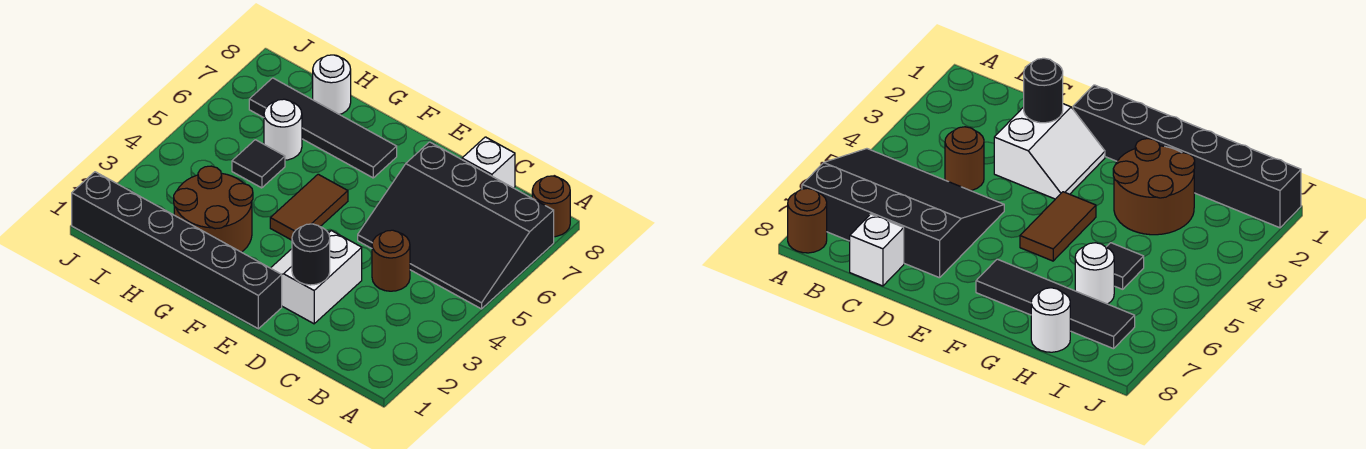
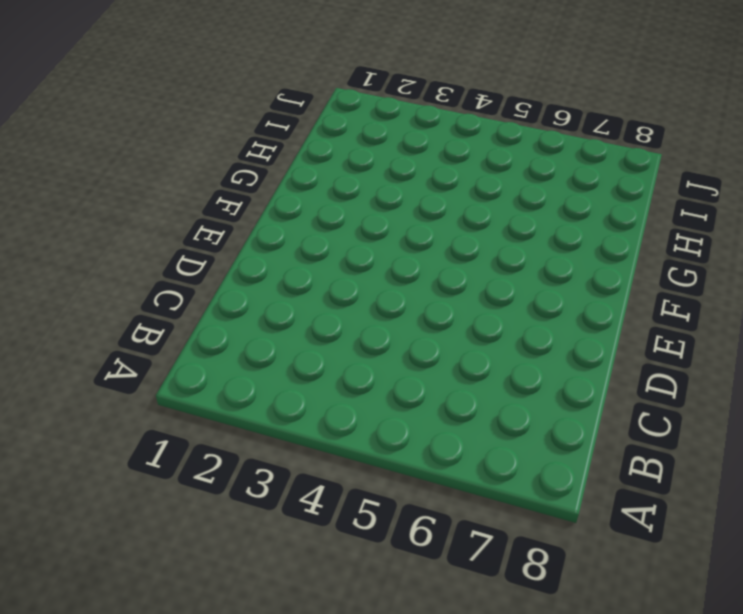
none -> black slope A5:D7 level 1 top 7
none -> brown round brick A8 level 1
none -> brown round brick C4 level 1

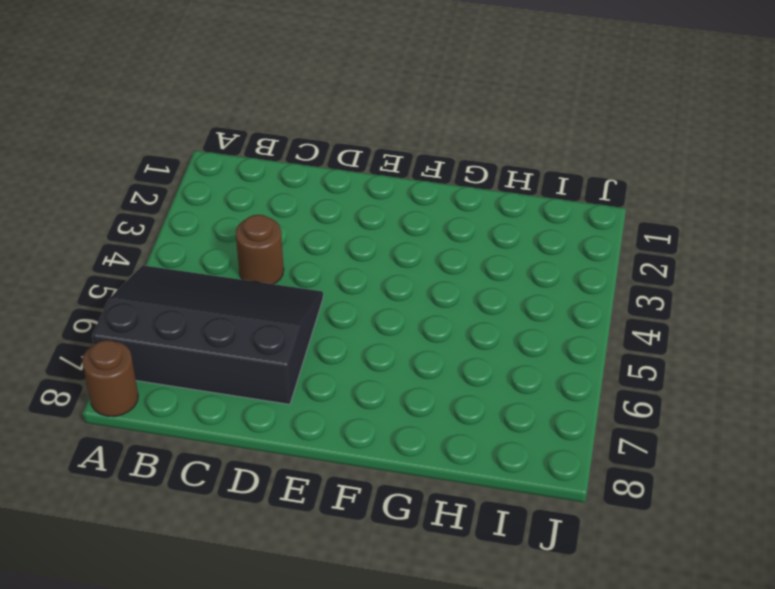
none -> white brick C8 level 1
none -> white slope D2:E3 level 1 top D
none -> black brick E1:J1 level 1

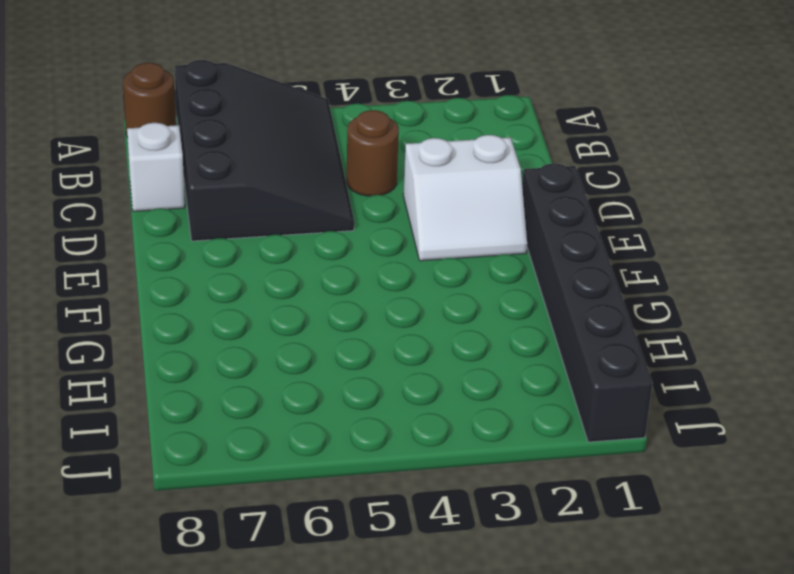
none -> brown tile F4:F5 level 1
none -> black tile F7:I7 level 1
none -> brown round brick G2:H3 level 1

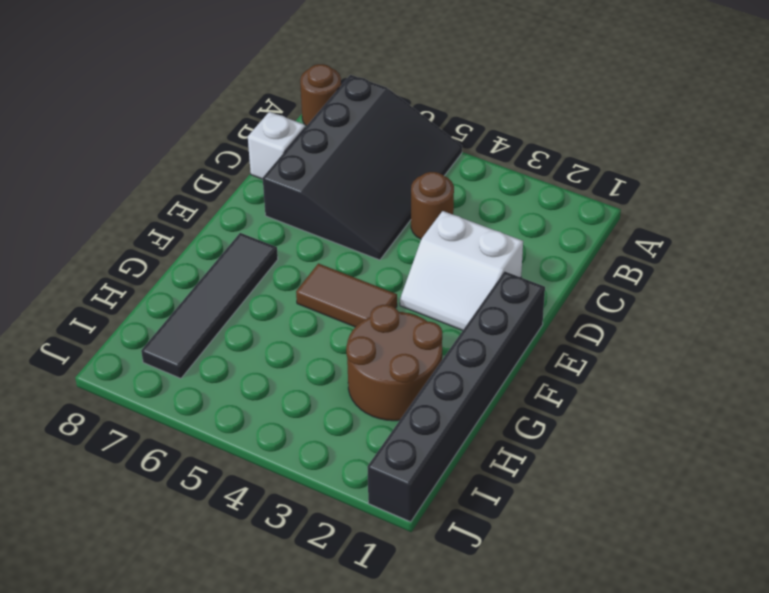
none -> black tile H5 level 1
none -> white round brick H6 level 1
none -> white round brick H8 level 1

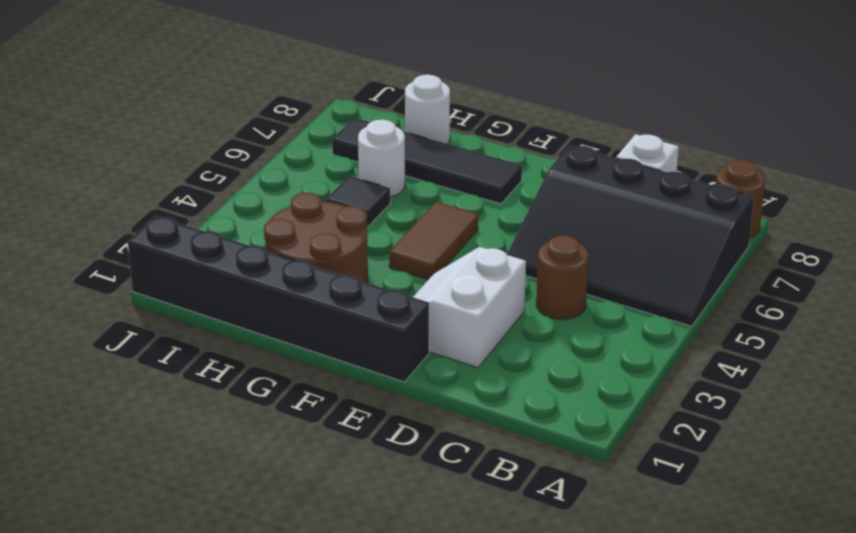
none -> black round brick D2 level 2

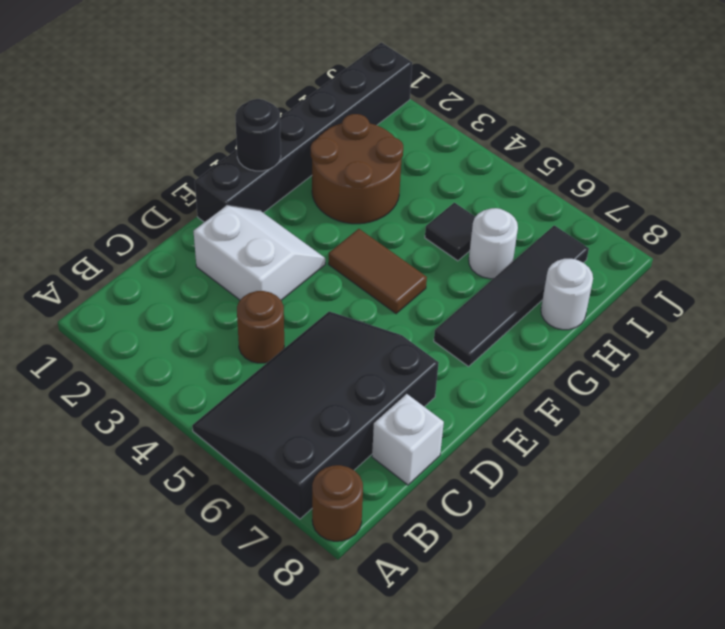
black round brick F1 level 2 -> black round brick D2 level 2

